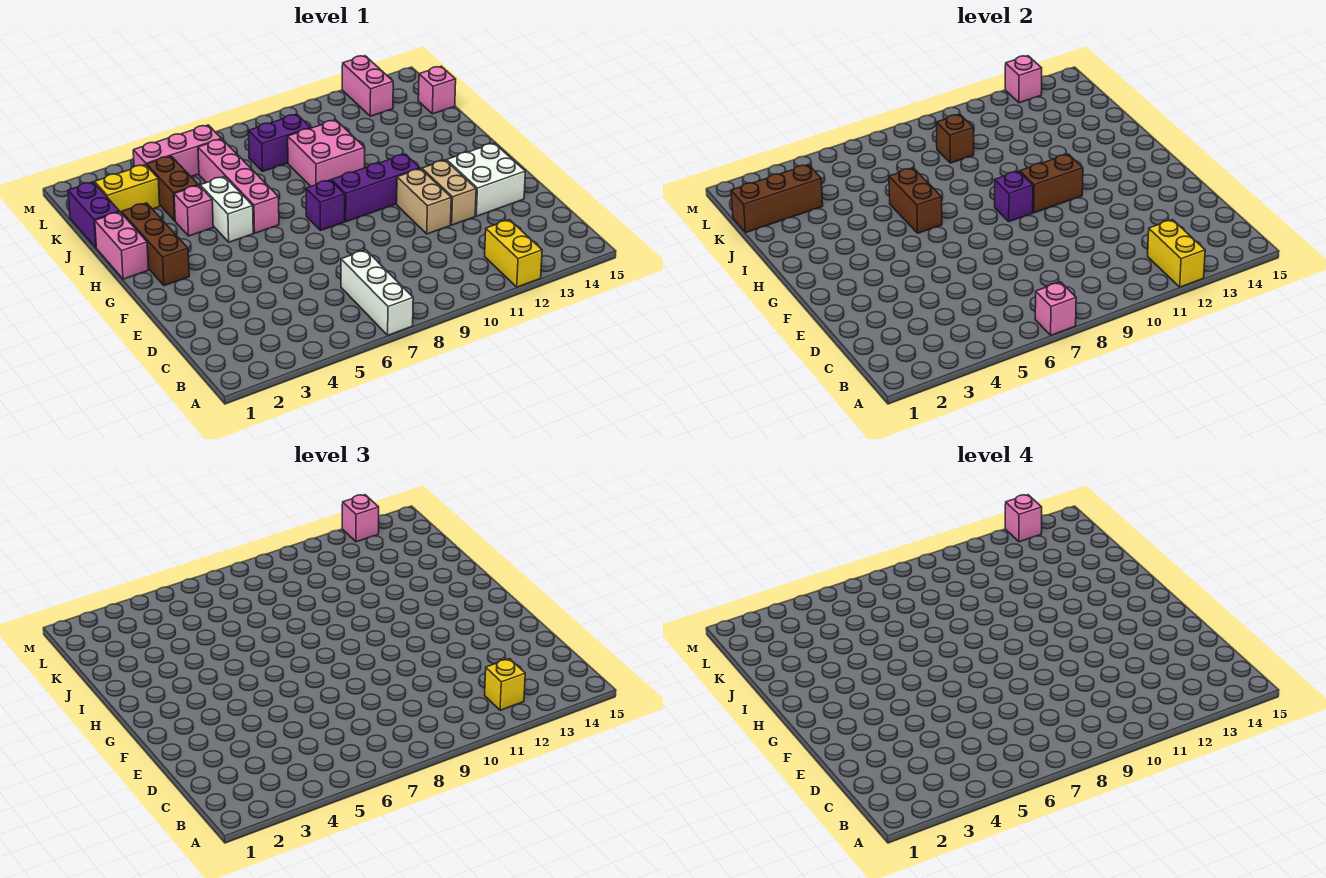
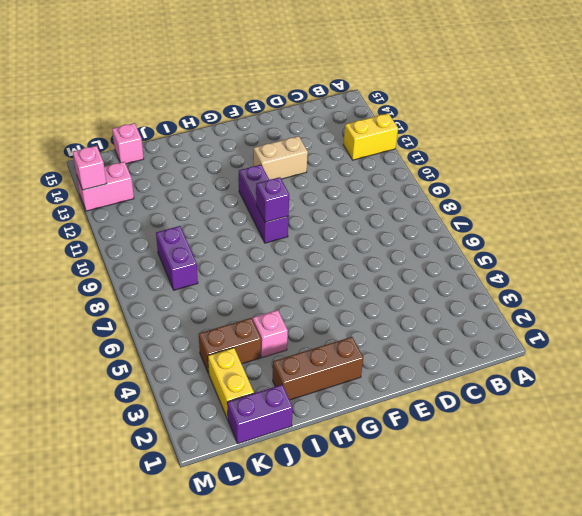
none -> white brick A7:C7 level 1
none -> tan brick E11:F11 level 1
none -> white brick E13:F14 level 1
none -> purple brick G8 level 1

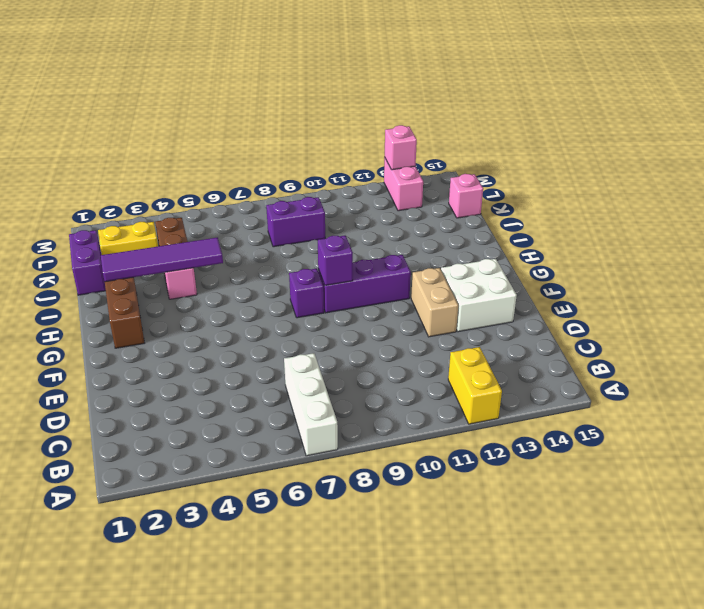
purple tile I2:I5 level 2 -> none
none -> tan brick E11:F11 level 1
none -> pink brick H1:I1 level 1
none -> white brick H5:I5 level 1
none -> pink brick H6:K6 level 1

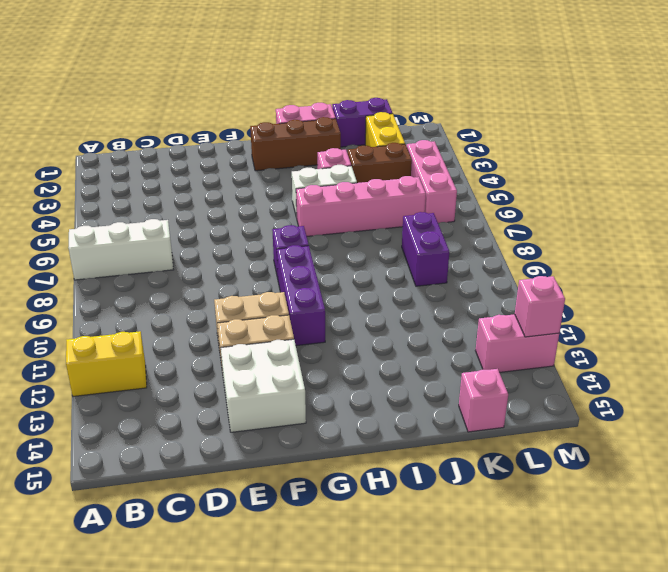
none -> pink brick I9:J10 level 1
none -> pink brick A7 level 2
none -> yellow brick A12:B12 level 2
none -> purple brick G9 level 2

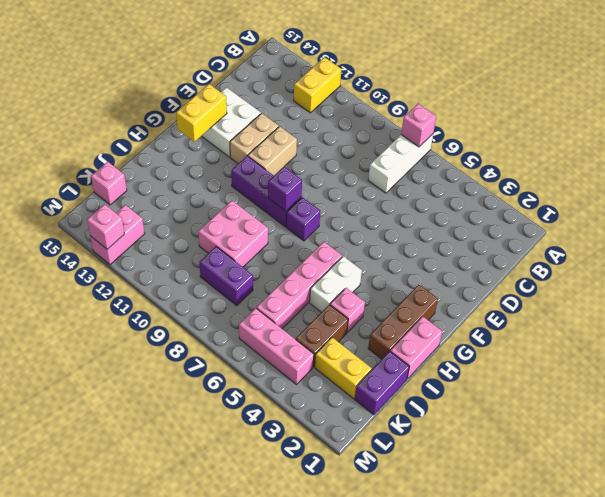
yellow brick F14:G14 level 2 -> yellow brick A12:B12 level 2
none -> brown brick G10:G11 level 2
none -> brown brick H6:I6 level 2
none -> brown brick K1:K3 level 2
none -> brown brick K9 level 2

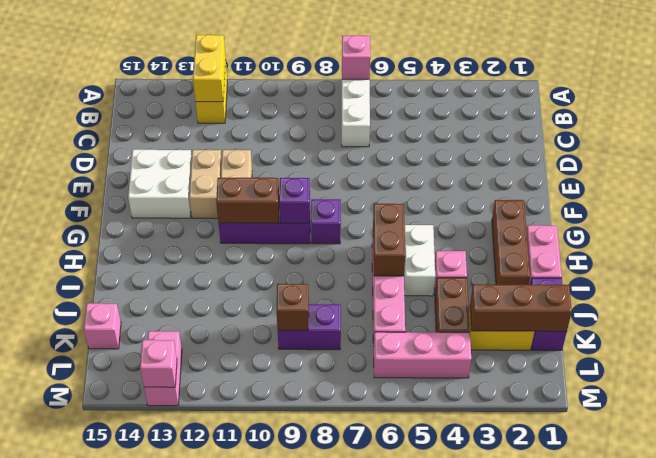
none -> pink brick I9:J10 level 1
none -> yellow brick B12 level 3
none -> pink brick M13 level 3
none -> pink brick M13 level 4

